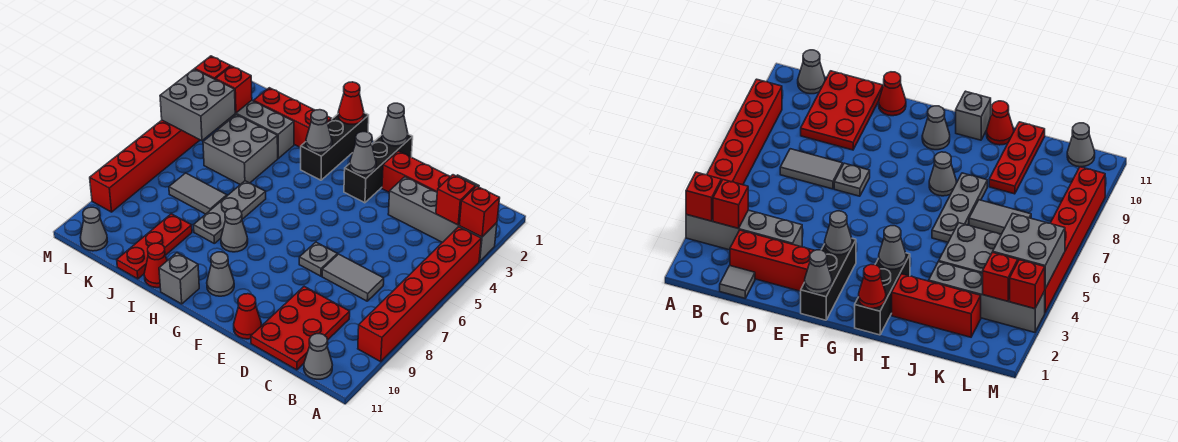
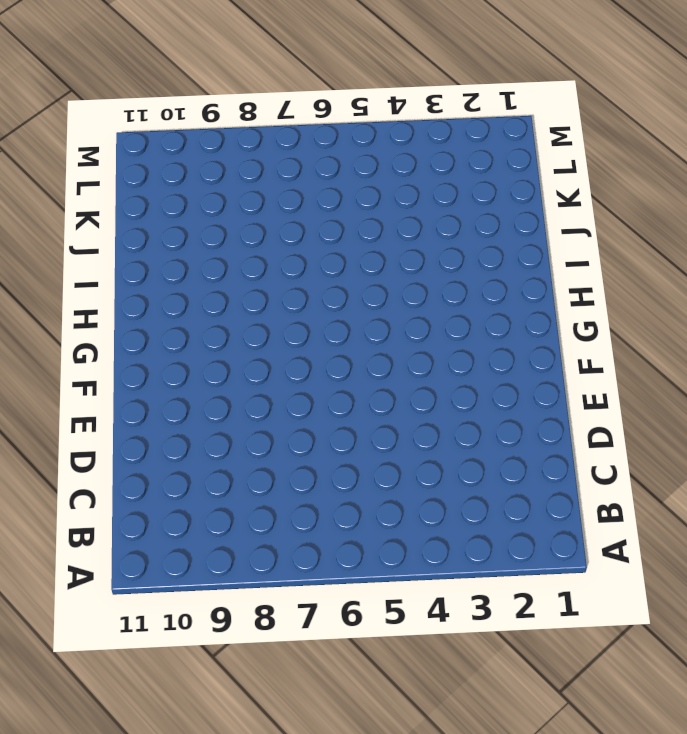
none -> grey brick A3:D3 level 1
none -> red brick A4:A9 level 1
none -> grey cone B11 level 1
none -> grey tile C1 level 1

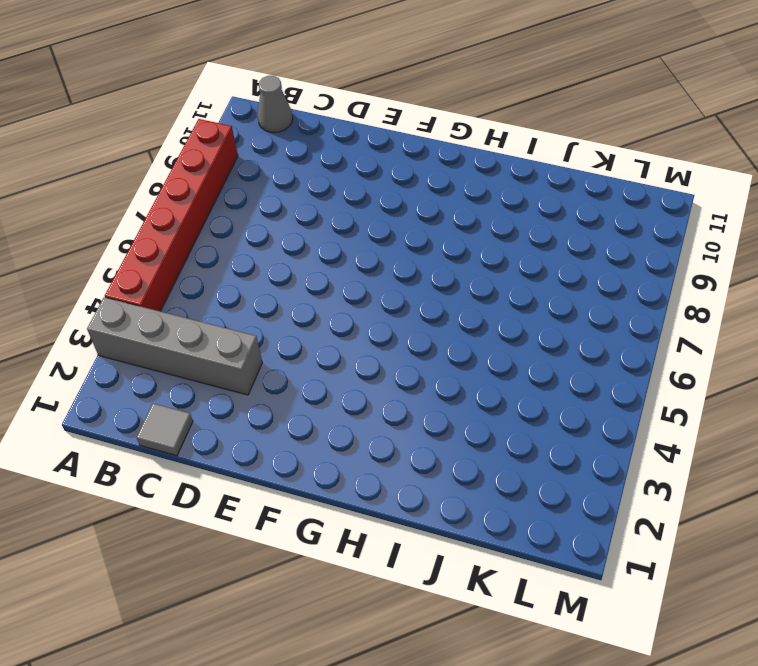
none -> red brick C2:E2 level 1
none -> grey tile C7:D7 level 1
none -> red plate C9:D11 level 1
none -> grey plate E7 level 1

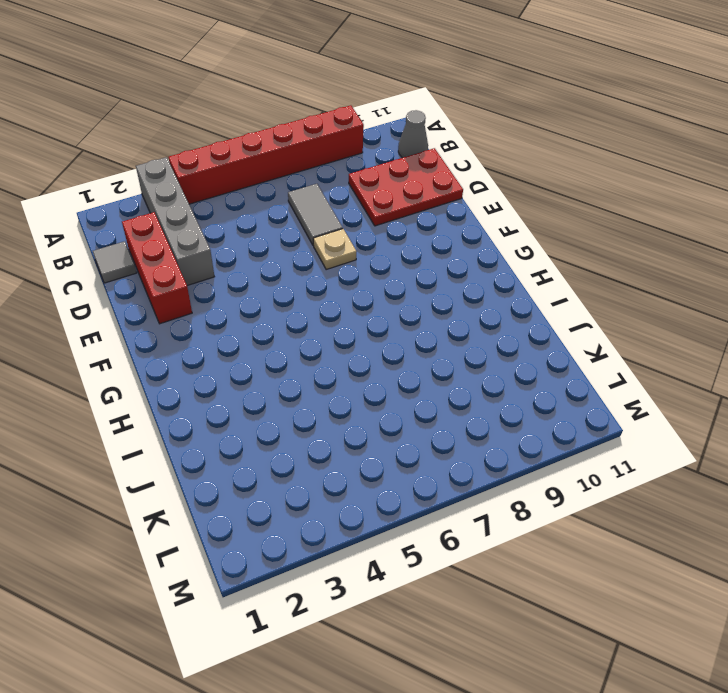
tan plate E7 level 1 -> grey plate E7 level 1
none -> red cone E11 level 1
none -> black brick F1:F3 level 1
none -> grey cone G10 level 1
none -> black brick H1:H3 level 1

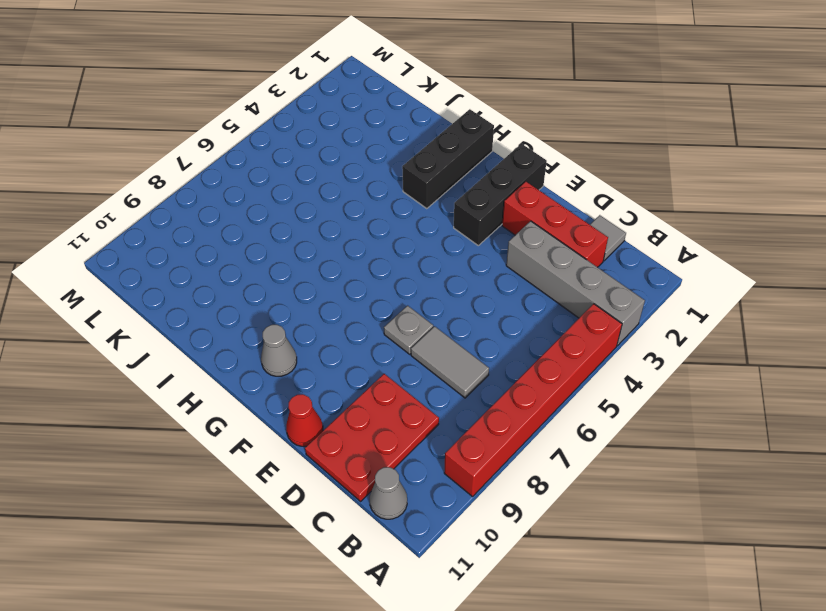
none -> grey cone H8 level 1
none -> grey brick H11 level 1
none -> red brick I2:K2 level 1
none -> grey plate I6:I8 level 1

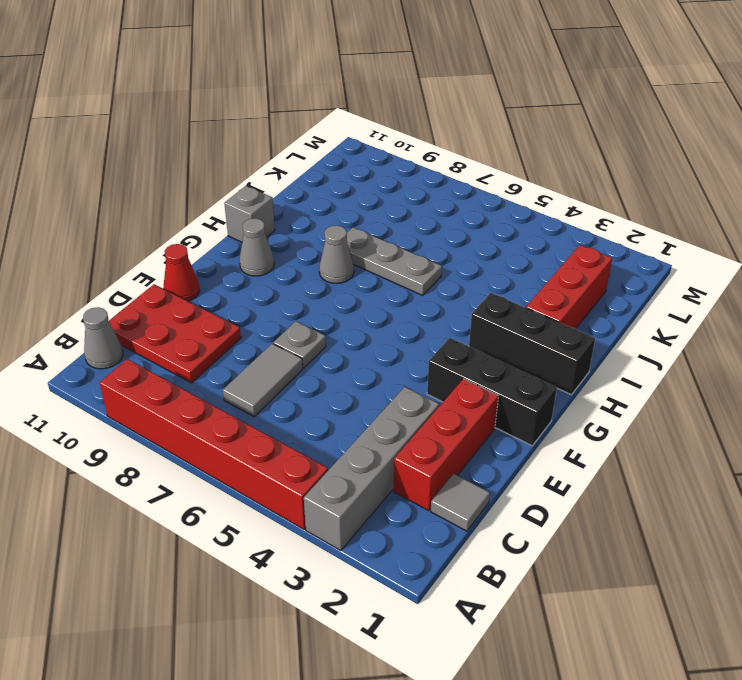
none -> red cone I11 level 1
none -> grey brick J3:M3 level 1
none -> grey brick J4:K5 level 1
none -> grey tile J7:K7 level 1

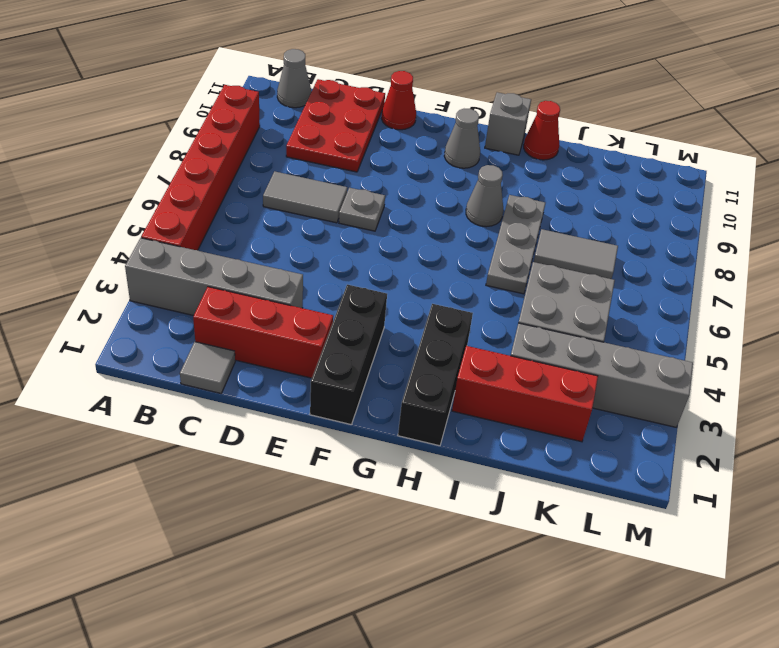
none -> red plate J9:J11 level 1
none -> grey cone L11 level 1
none -> red brick M4:M9 level 1
none -> red brick A3 level 2

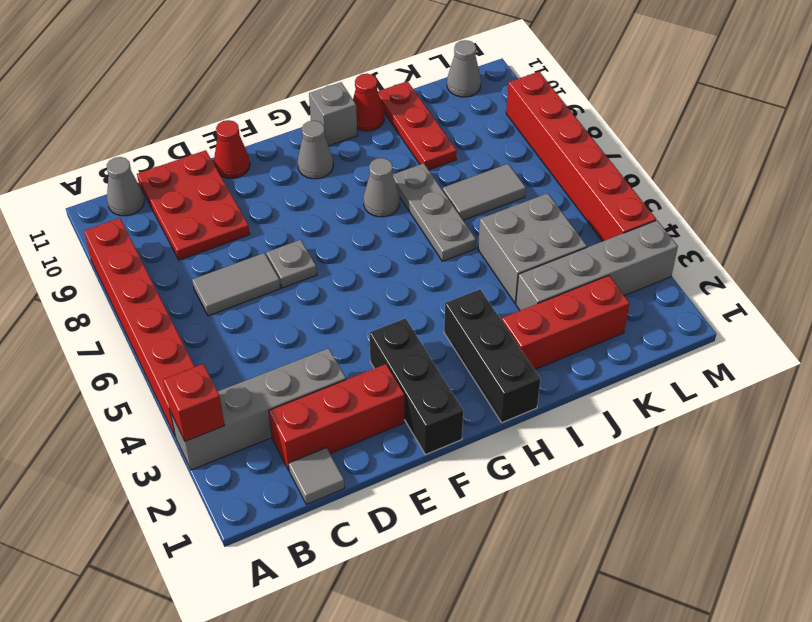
none -> red brick B3 level 2
none -> grey cone F1 level 2
none -> grey cone F3 level 2
none -> red cone H1 level 2

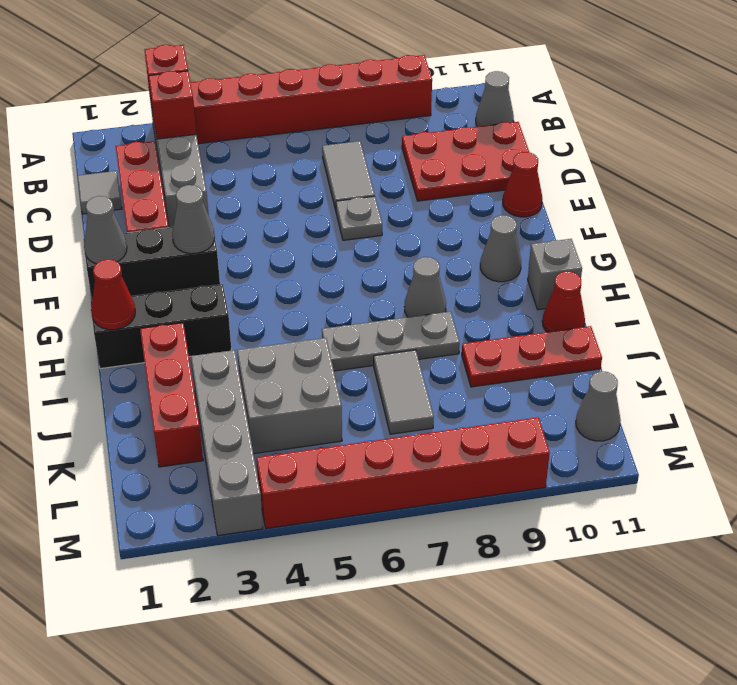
none -> grey cone H3 level 2
none -> red brick L3 level 2
none -> grey brick L4:M5 level 2
none -> red brick M3 level 2

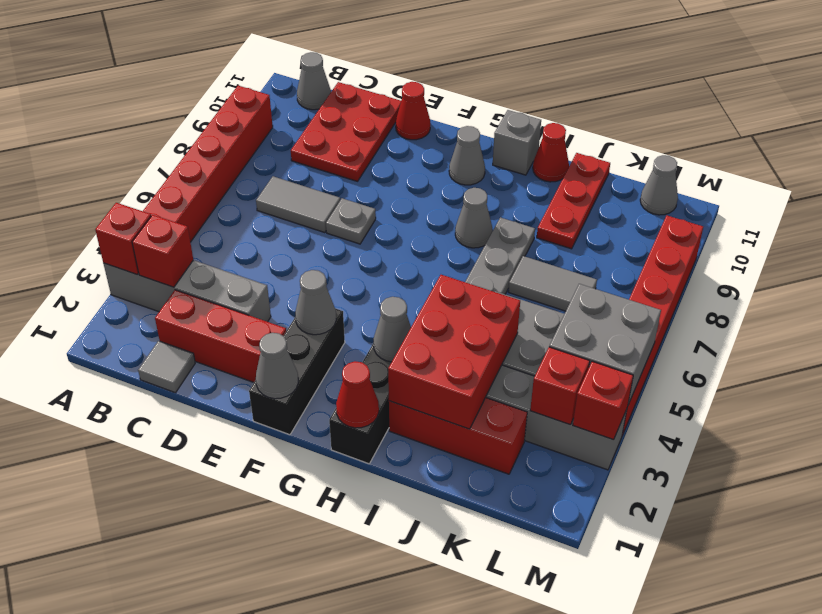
red brick I2:J4 level 2 -> none

